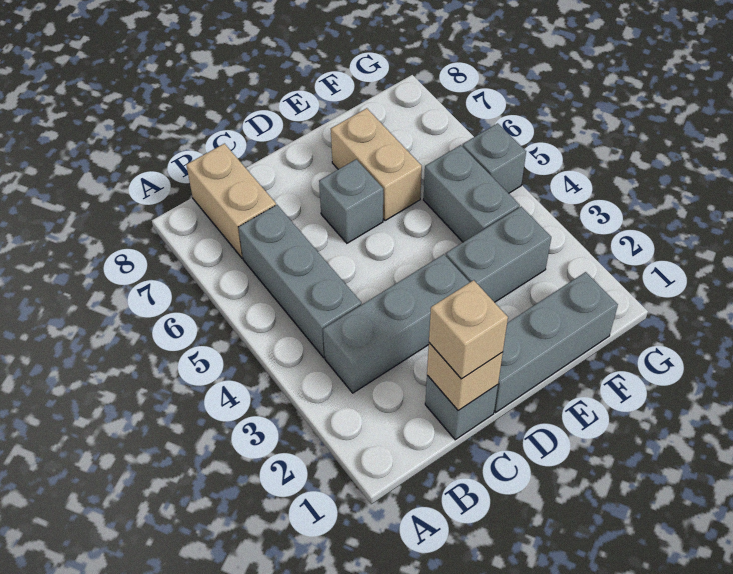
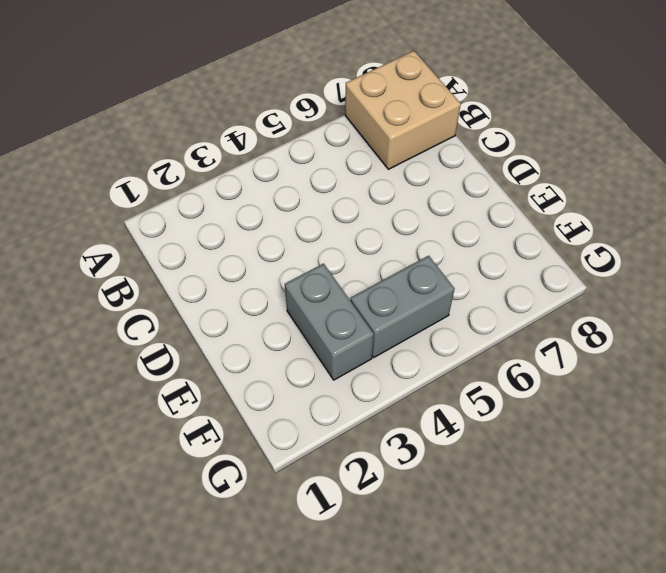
tan brick A7:B8 level 1 -> tan brick B7:B8 level 1
none -> grey brick B3:D3 level 1
none -> grey brick B4:B6 level 1
none -> grey brick C1 level 1

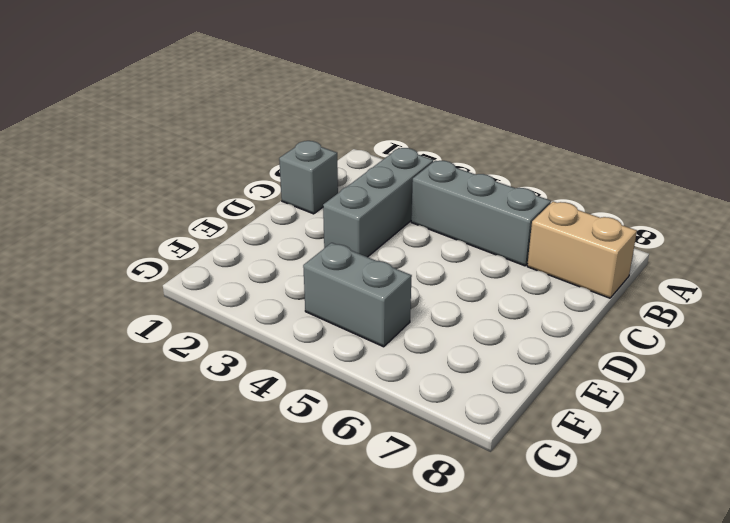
none -> grey brick D1:F1 level 1
none -> grey brick D6 level 1
none -> grey brick E3:F3 level 1

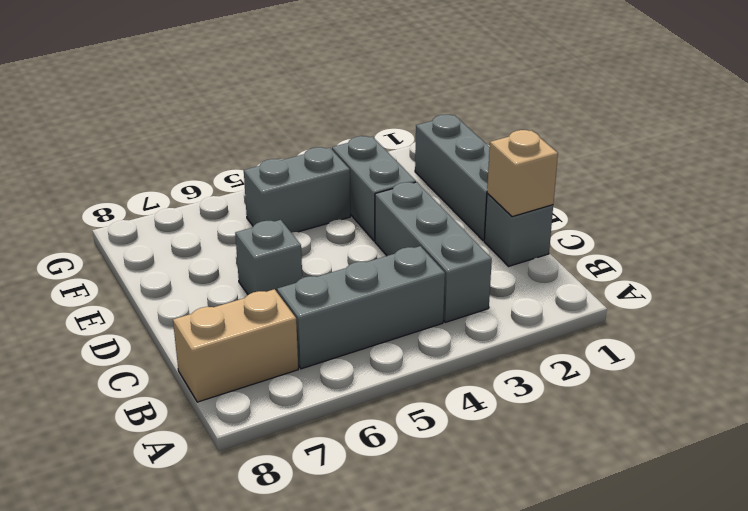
none -> tan brick E6:E7 level 1
none -> grey brick G5 level 1
none -> tan brick C1 level 3

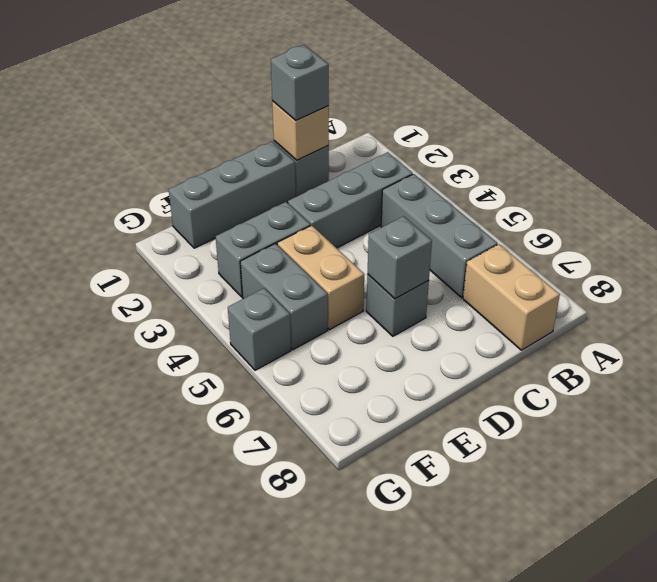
grey brick C1 level 3 -> tan brick C1 level 3
grey brick D6 level 2 -> none
tan brick E4:E5 level 1 -> tan brick E6:E7 level 1

